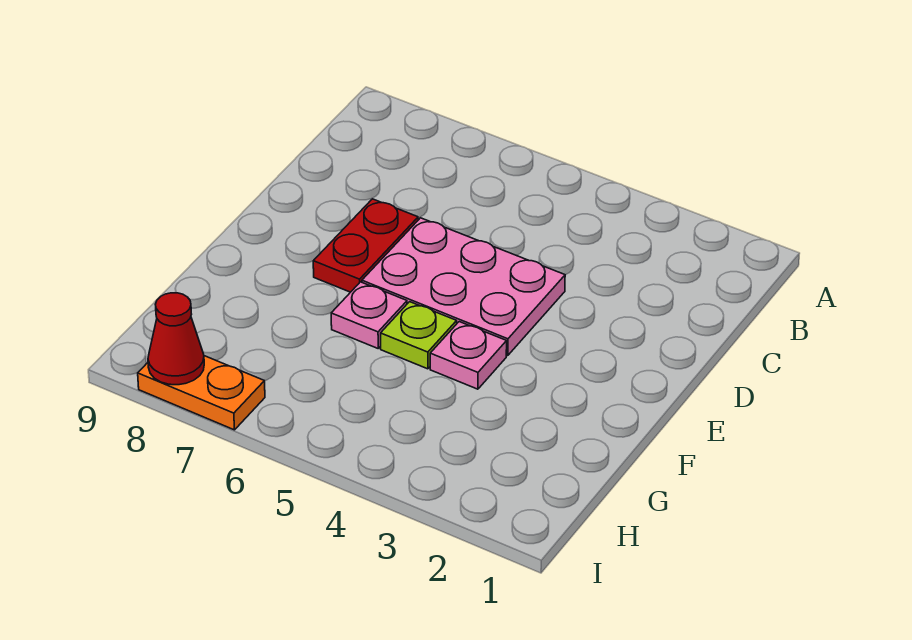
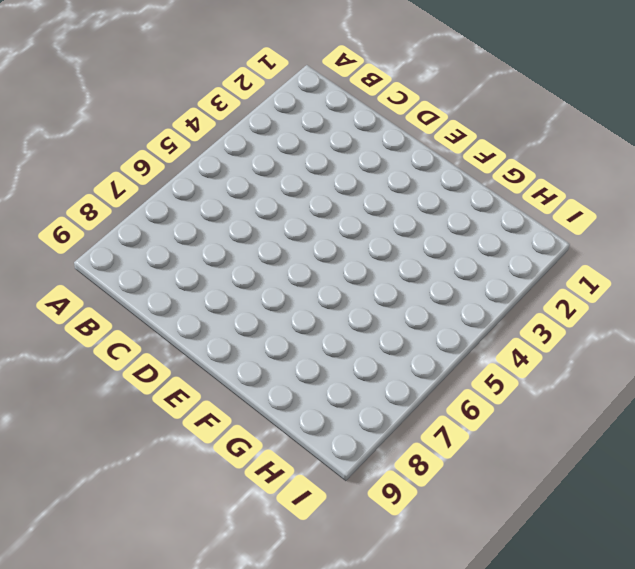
none -> pink plate D4:E6 level 1
none -> red plate D7:E7 level 1

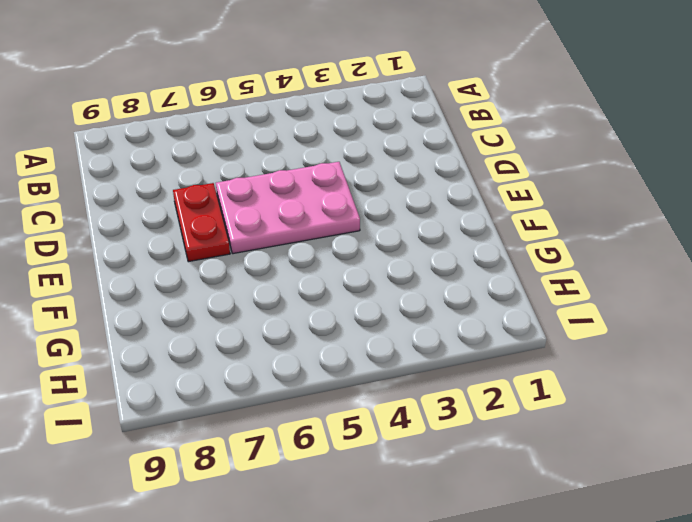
none -> pink plate F4 level 1
none -> lime plate F5 level 1

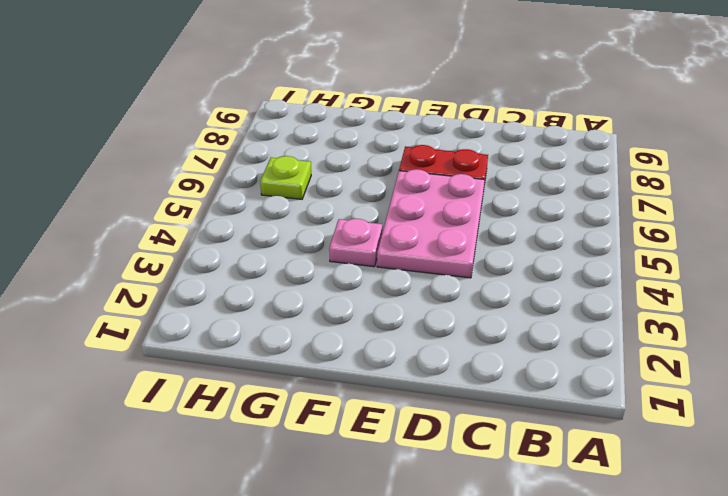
lime plate H6 level 1 -> lime plate F5 level 1
none -> pink plate F6 level 1
none -> orange plate I7:I8 level 1

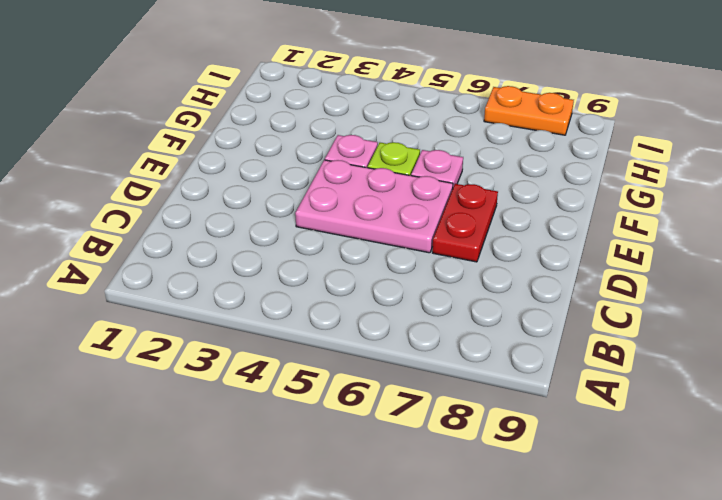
none -> red cone I8 level 2

